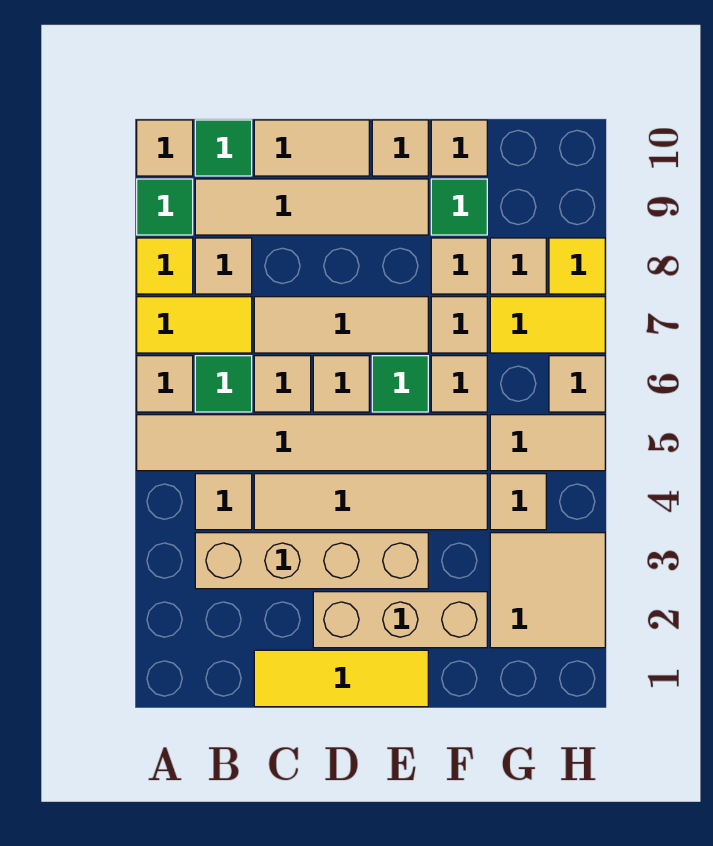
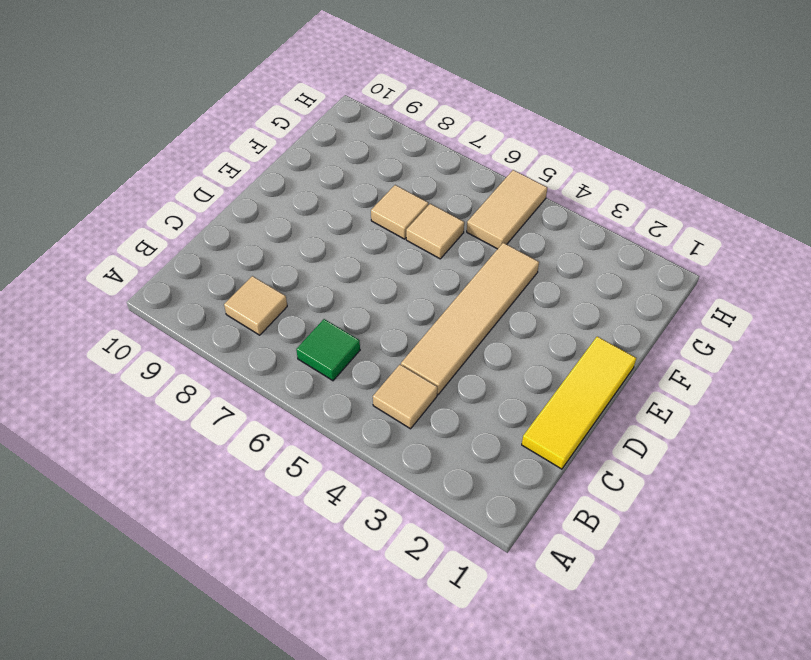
none -> tan tile A5:F5 level 1
none -> tan tile A6 level 1
none -> yellow tile A7:B7 level 1
none -> yellow tile A8 level 1

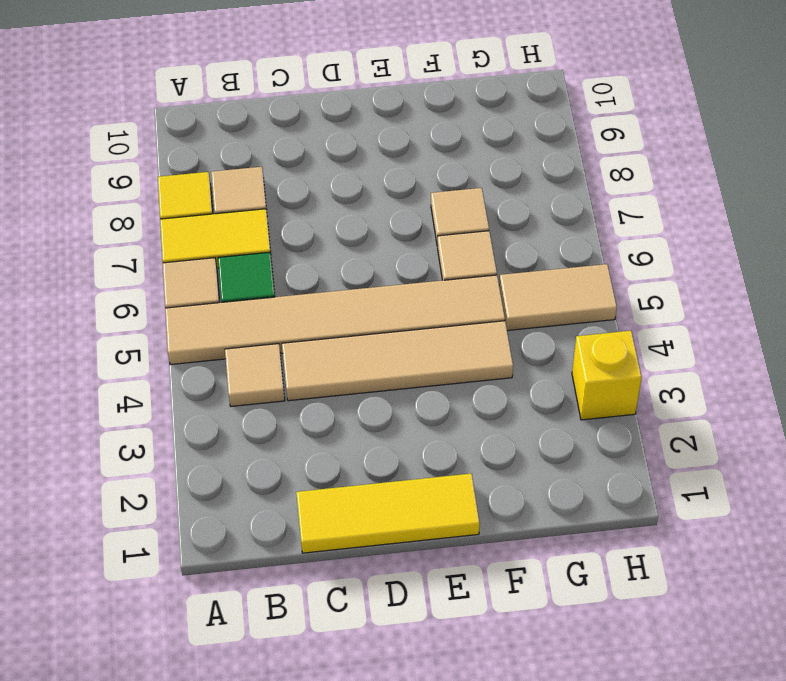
yellow brick H3 level 1 -> tan tile G2:H3 level 1
none -> green tile A9 level 1
none -> tan tile A10 level 1
none -> tan brick B3:E3 level 1
none -> tan tile B9:E9 level 1

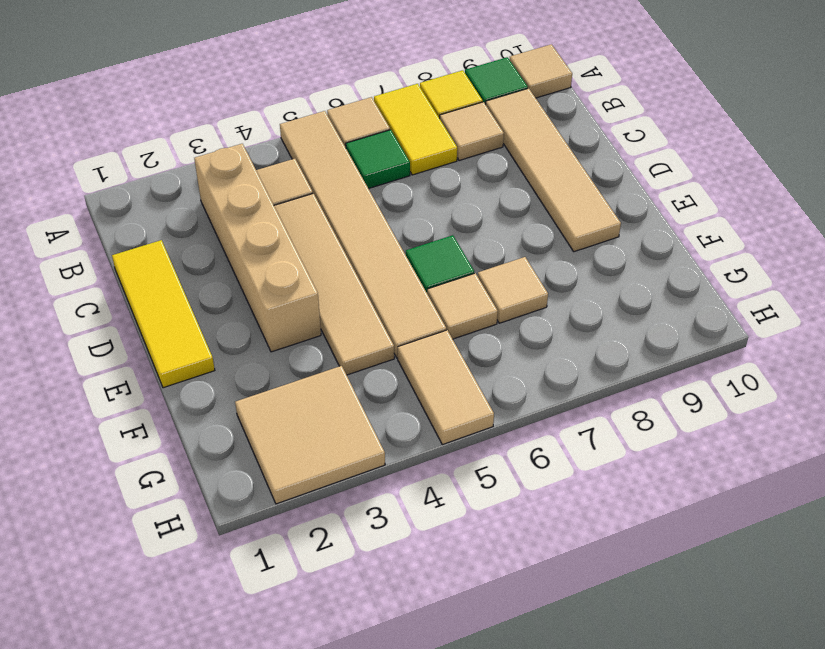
none -> green tile B10 level 1
none -> tan tile C6 level 1
none -> tan tile C7:E7 level 1
none -> tan tile C10:D10 level 1

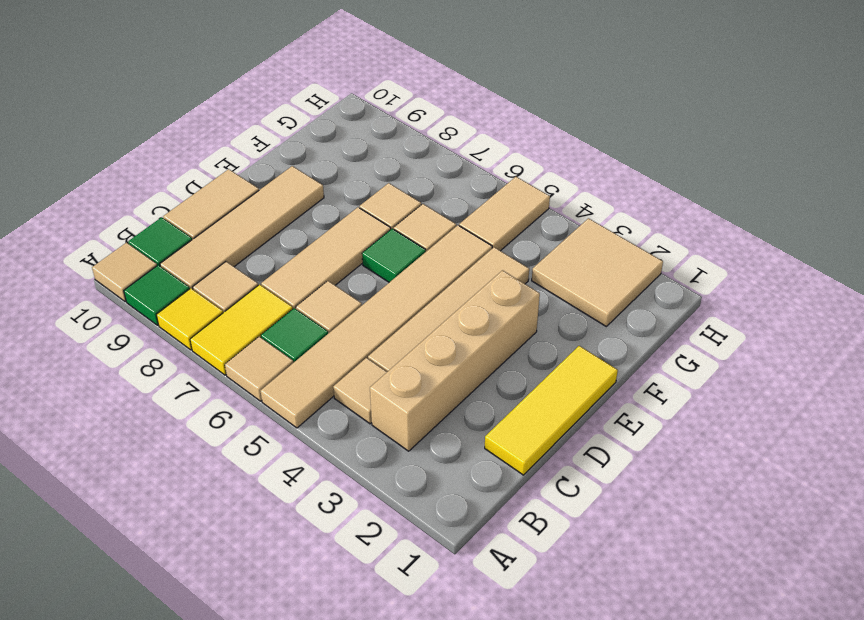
none -> tan brick D2:F2 level 1
none -> tan tile D6 level 1
none -> tan tile E10 level 1
none -> tan tile F8 level 1

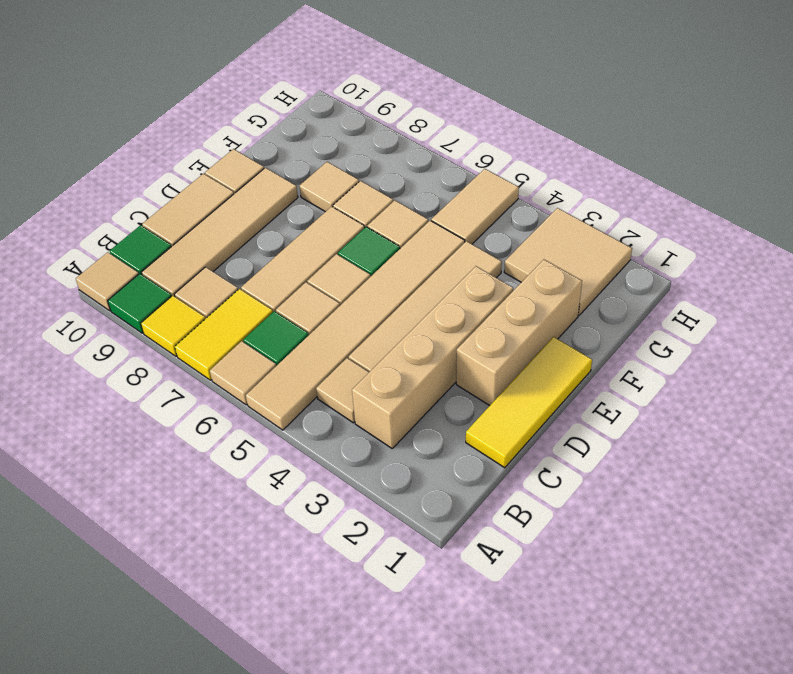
none -> green tile F9 level 1
none -> tan tile F10 level 1
none -> tan tile G4 level 1
none -> yellow tile G7:H7 level 1

